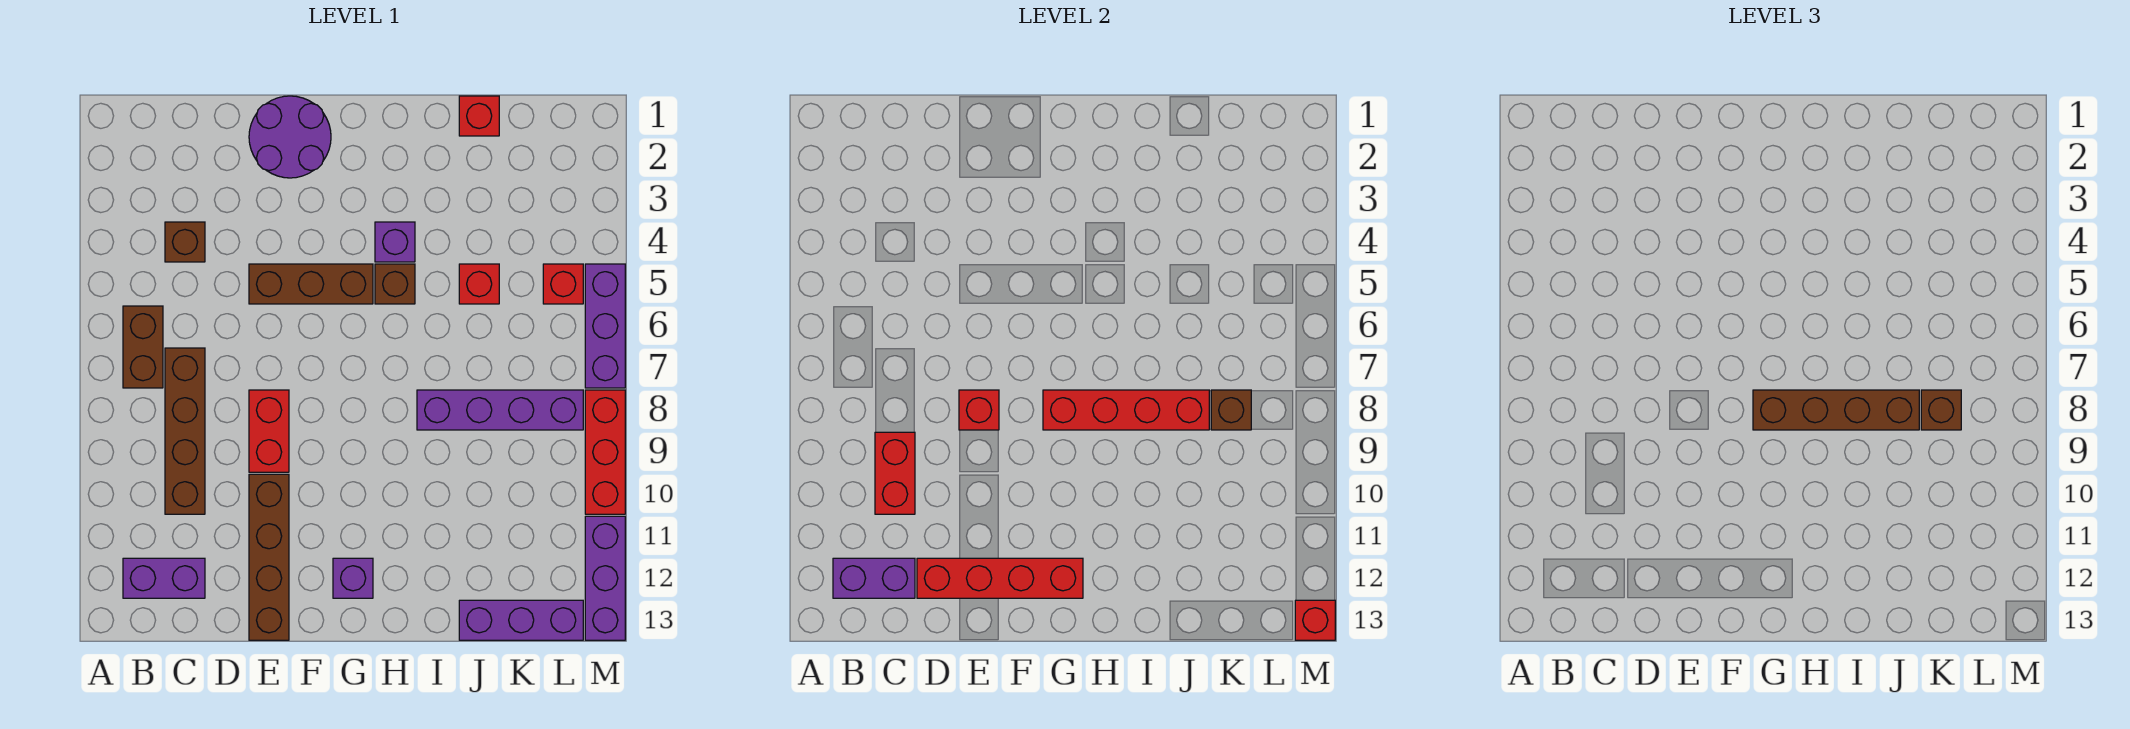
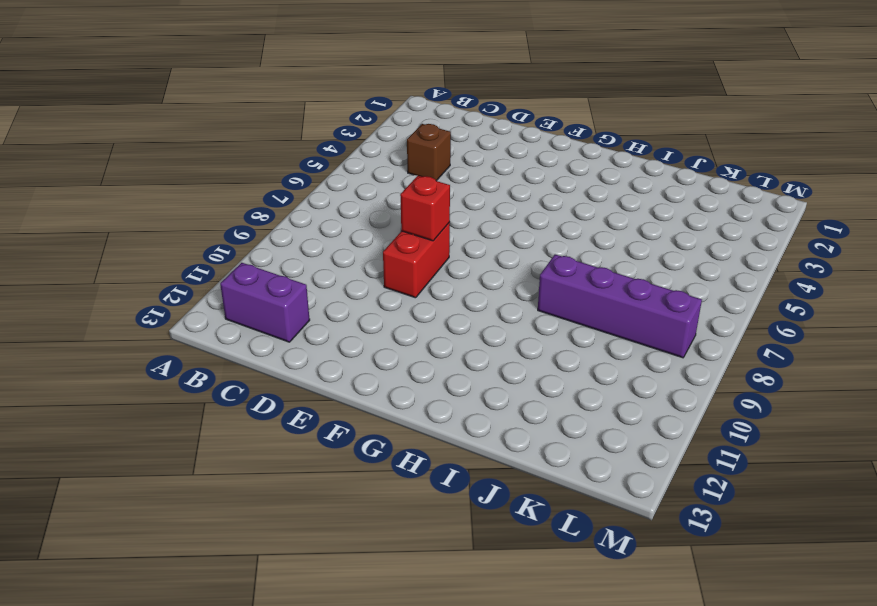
none -> brown brick B6:B7 level 1
none -> brown brick C7:C10 level 1
none -> purple round brick E1:F2 level 1

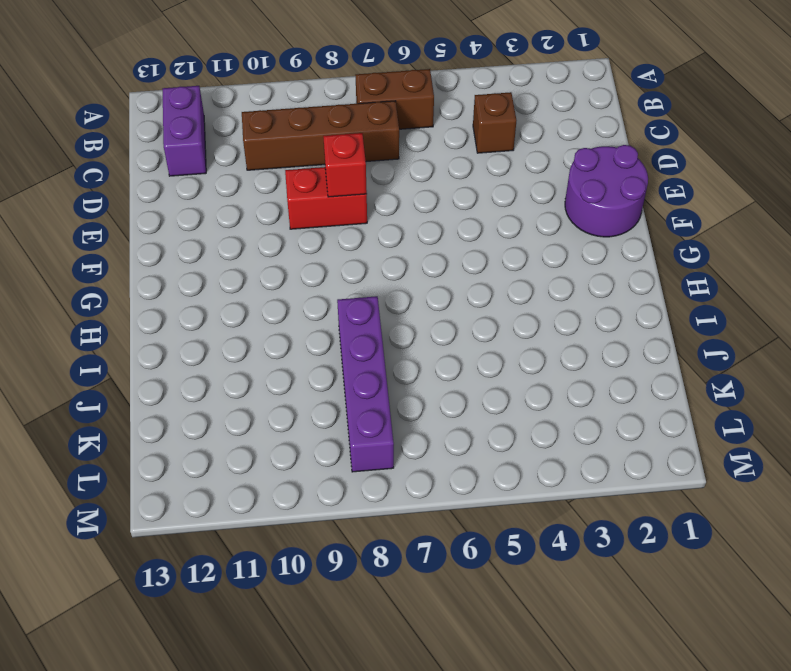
none -> brown brick E5:G5 level 1
none -> brown brick E10:E13 level 1
none -> purple brick G12 level 1

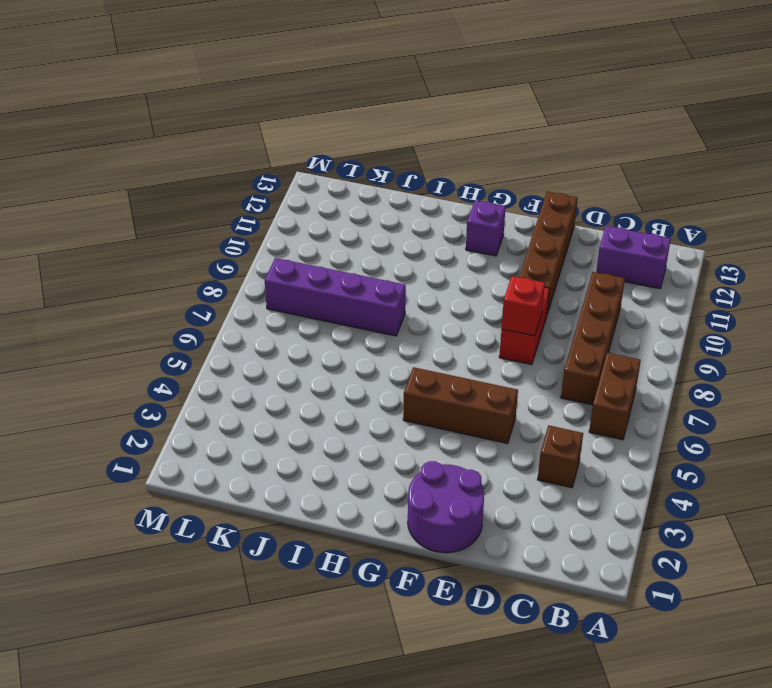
none -> purple brick H4 level 1
none -> brown brick H5 level 1
none -> red brick J1 level 1

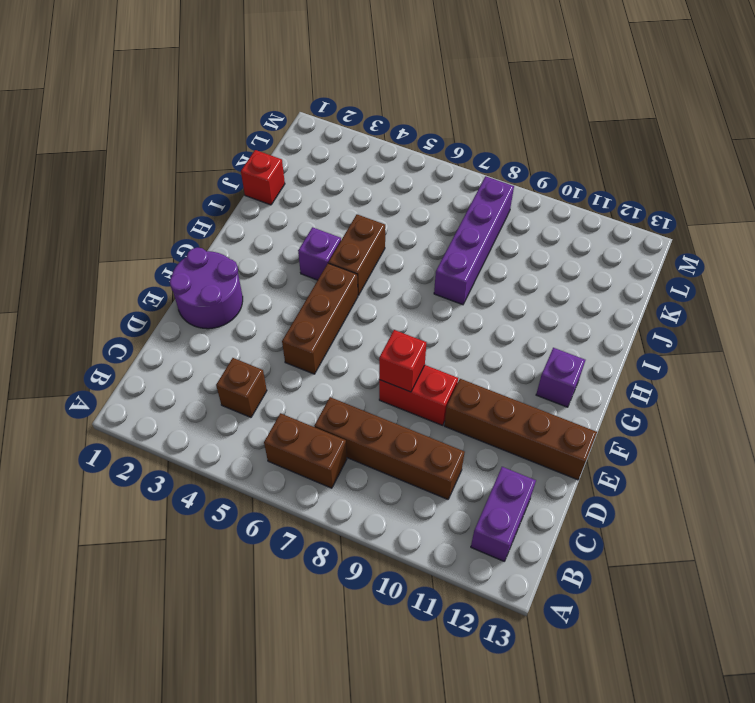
brown brick H5:I5 level 1 -> brown brick H5 level 1
none -> red brick J5 level 1
none -> purple brick J13:L13 level 1
none -> red brick L5 level 1

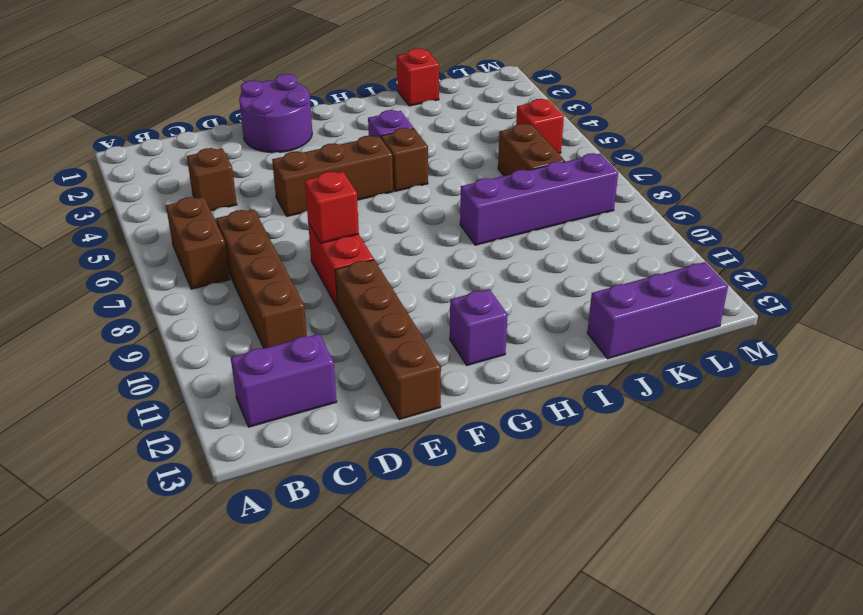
brown brick K6:K7 level 1 -> none
none -> red brick J5 level 1
none -> purple brick M5:M7 level 1
none -> red brick M8:M10 level 1

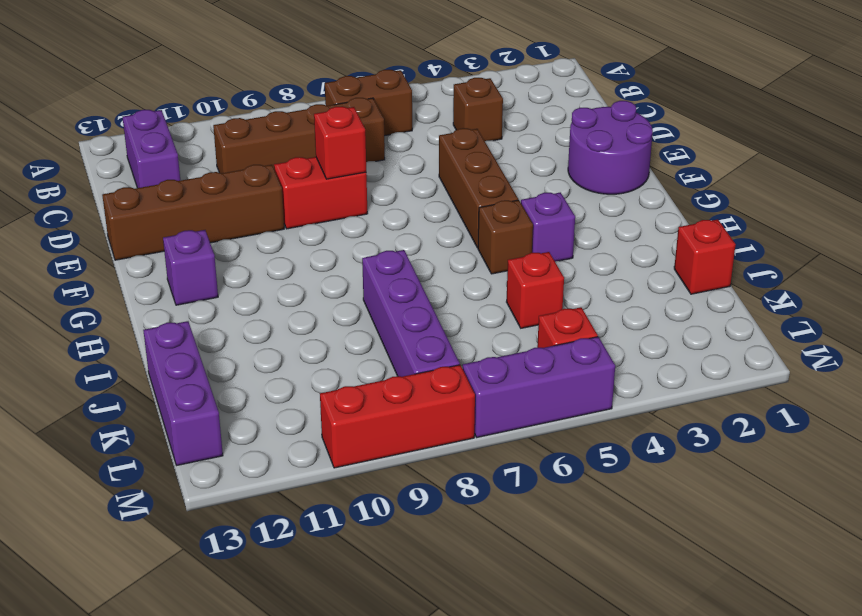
none -> purple brick M11:M13 level 1
none -> purple brick B12:C12 level 2
none -> red brick C9:C10 level 2

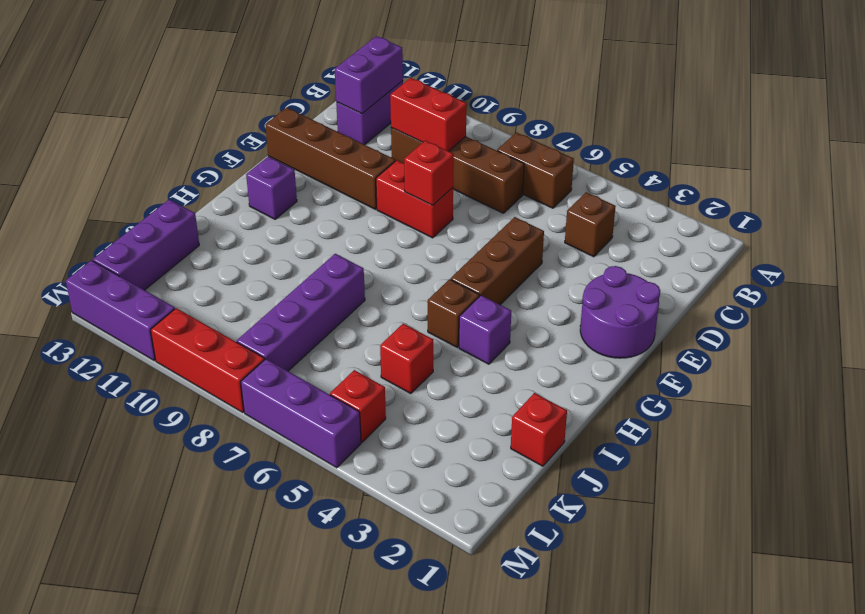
none -> red brick D12:G12 level 2
none -> red brick G8:J8 level 2
none -> brown brick K8 level 2

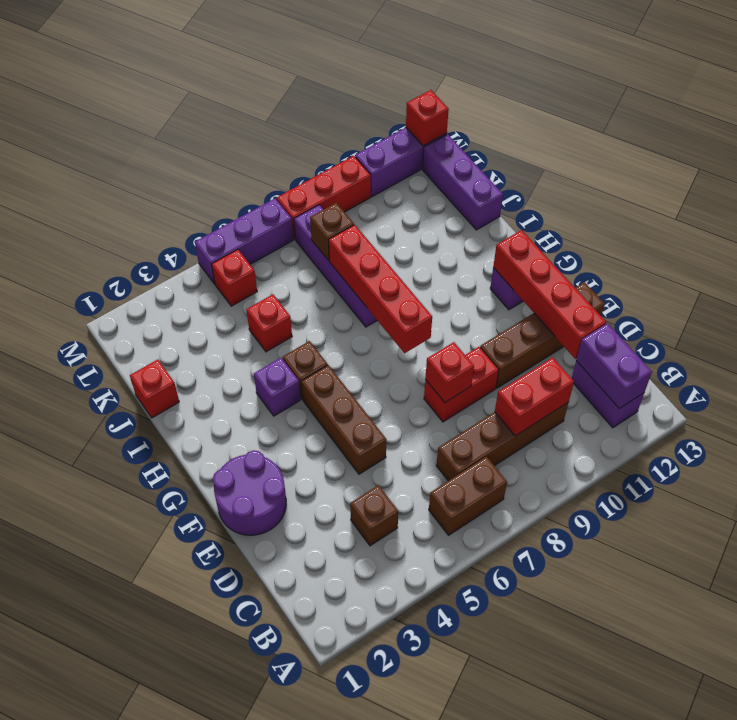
none -> brown brick G8:J8 level 3
none -> brown brick K8 level 3

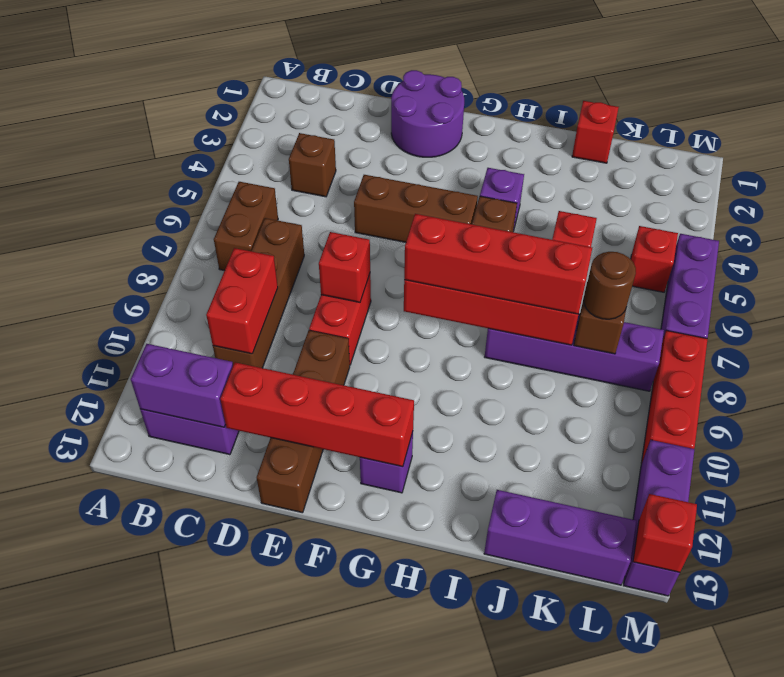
red brick G8:J8 level 3 -> brown brick G8:J8 level 3
brown round brick K8 level 3 -> brown brick K8 level 3

